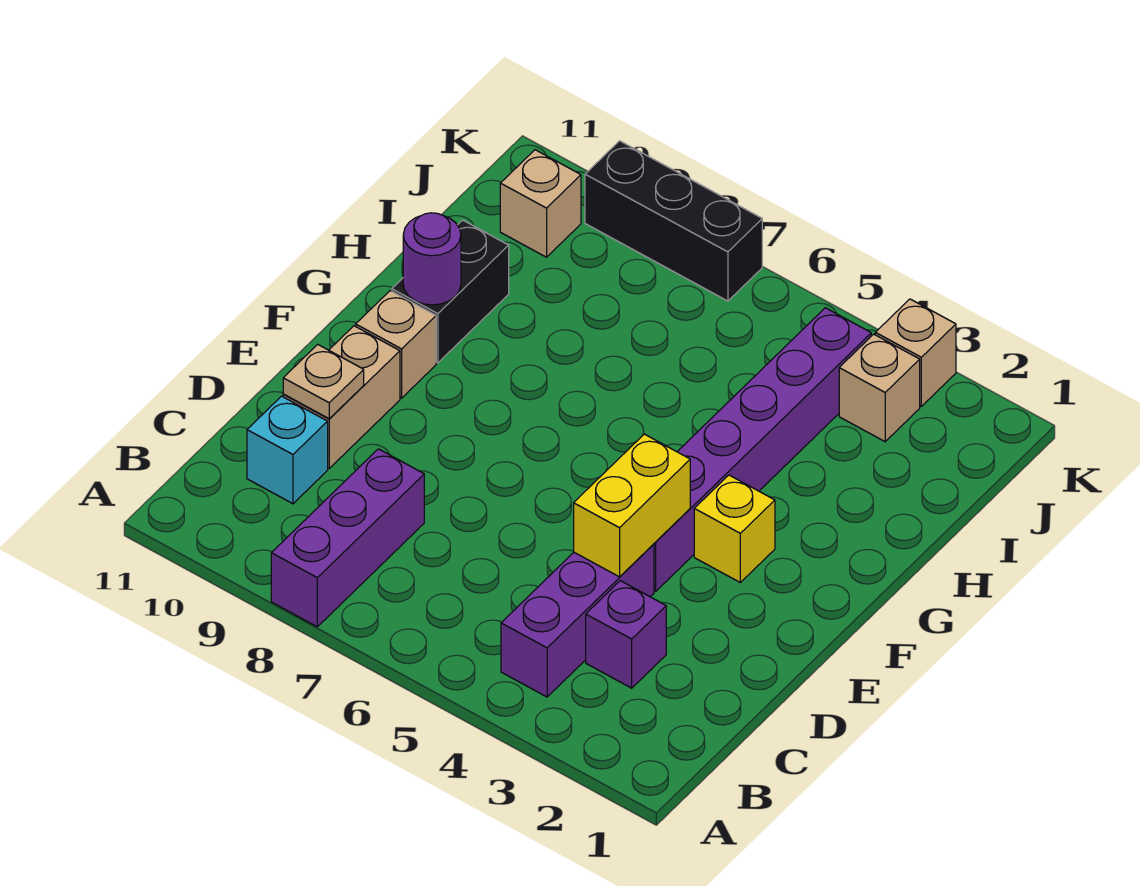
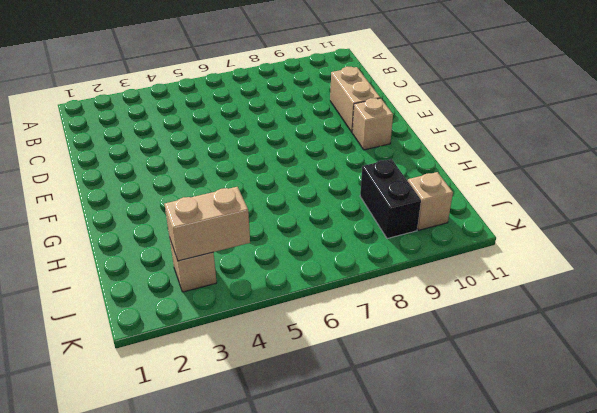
black brick I9:J9 level 1 -> black brick G10:H10 level 1
tan brick J3:J4 level 2 -> none
none -> purple brick A8:C8 level 1
none -> purple brick B4:D4 level 1
none -> purple brick C3 level 1

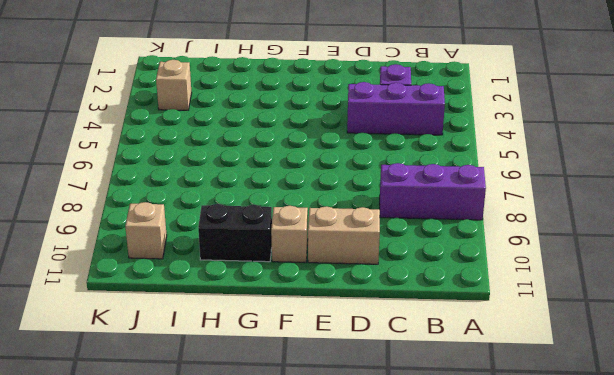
none -> cyan brick C10 level 1
none -> purple brick E4:J4 level 1
none -> yellow brick F3 level 1

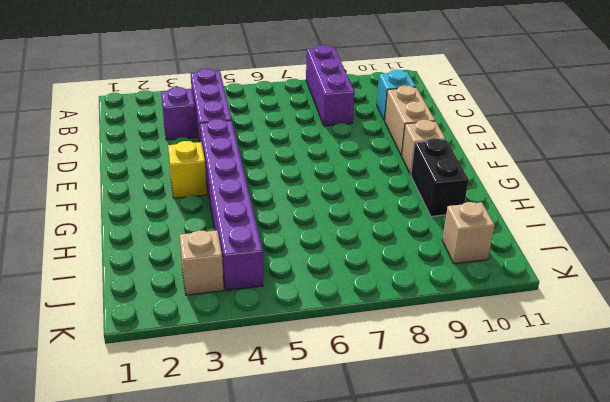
none -> tan brick K3 level 1
none -> black brick K7:K9 level 1
none -> yellow brick D4:E4 level 2

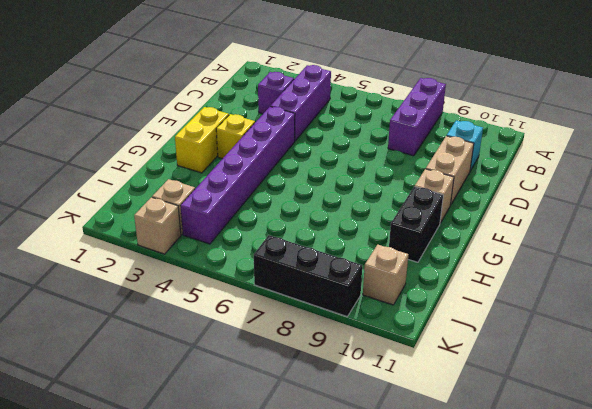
yellow brick F2:G2 level 1 -> yellow brick D4:E4 level 2
none -> tan plate D10 level 2
none -> purple round brick G10 level 2

